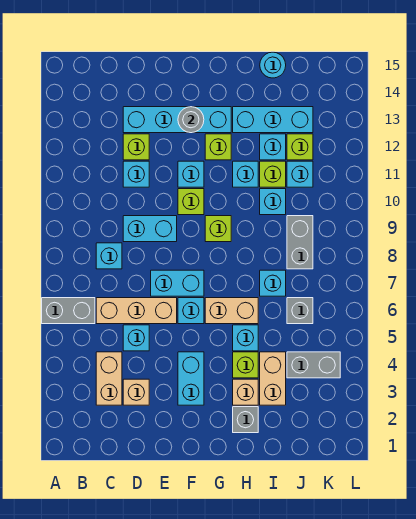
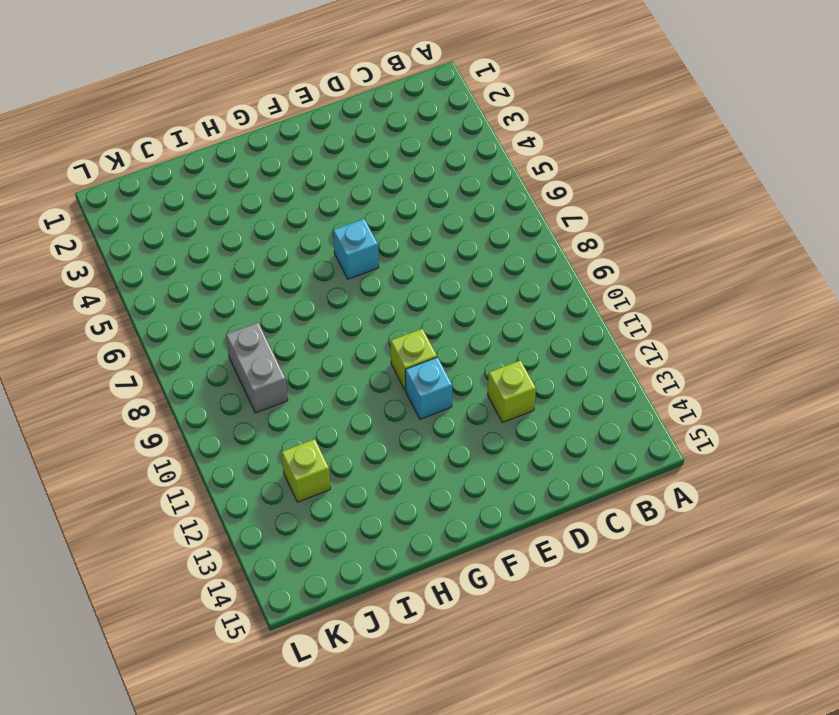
none -> grey brick A6:B6 level 1
none -> tan brick C3:C4 level 1
none -> tan brick C6:E6 level 1
none -> cyan brick C8 level 1

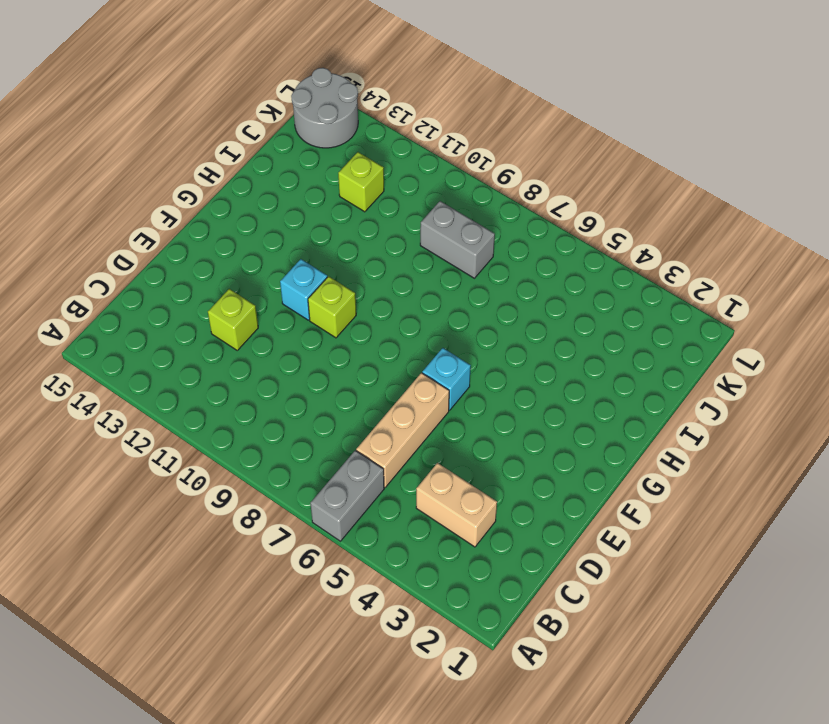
grey round brick K14:L15 level 1 -> none
none -> cyan brick C8 level 1
none -> tan brick D3 level 1
none -> cyan brick D5 level 1
none -> cyan brick D9:E9 level 1

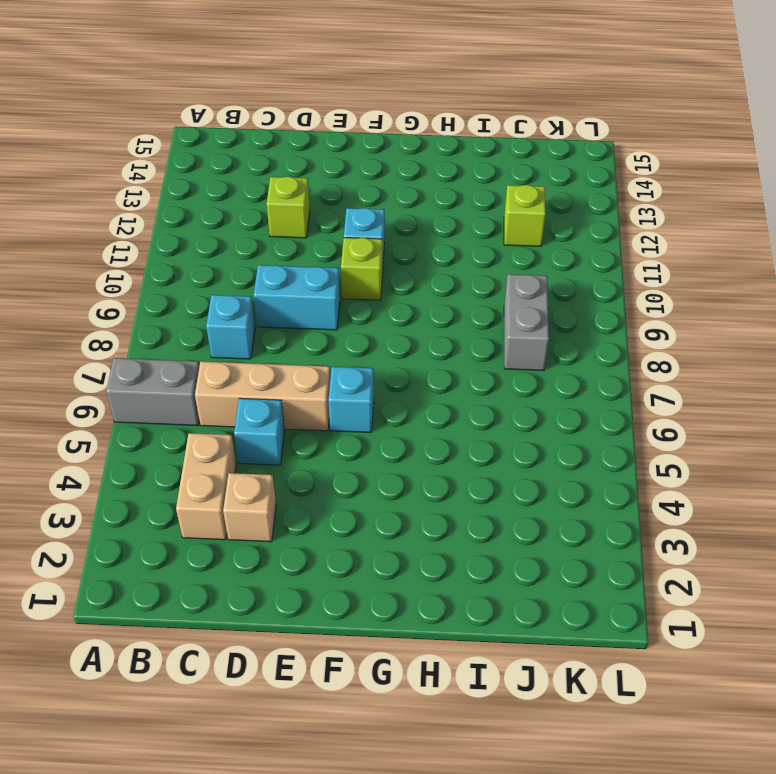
none -> cyan brick D11 level 1
none -> cyan brick D13:G13 level 1
none -> cyan brick E7:F7 level 1
none -> cyan brick F3:F4 level 1

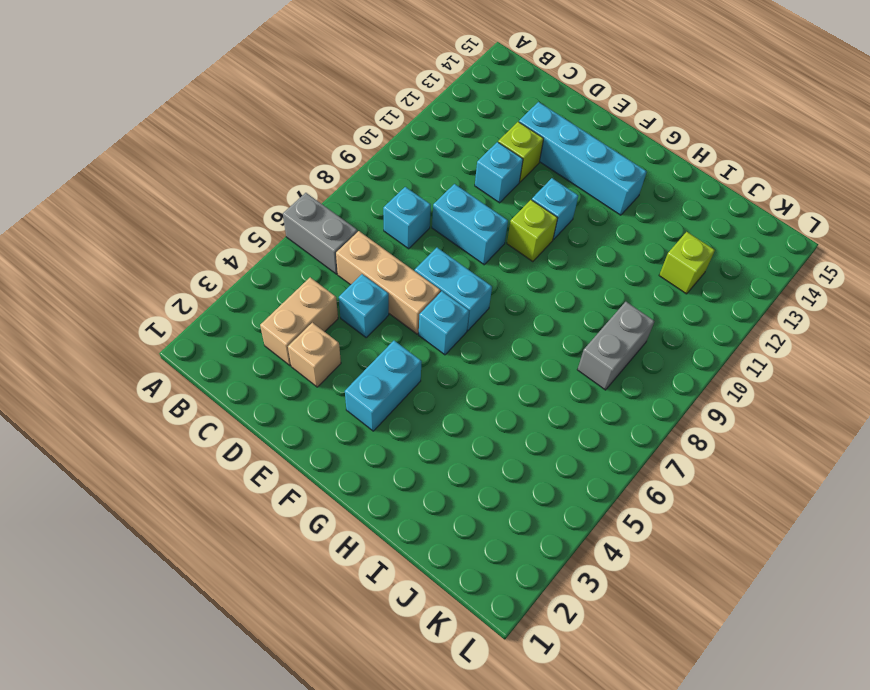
none -> tan brick G6:H6 level 1
none -> lime brick G9 level 1
none -> lime brick G12 level 1
none -> grey brick H2 level 1

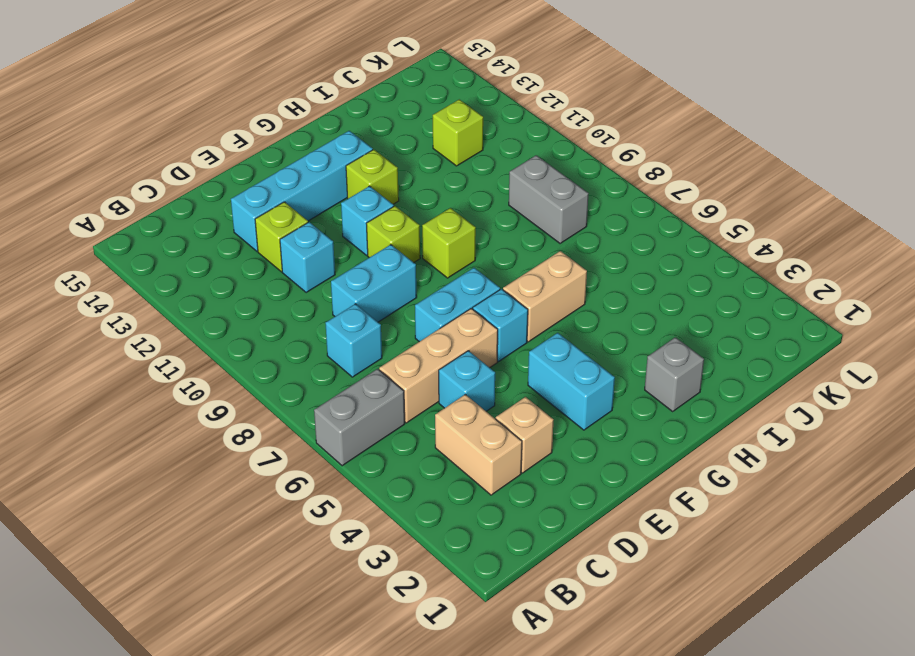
none -> tan brick H3 level 1
none -> lime brick H4 level 1
none -> cyan brick H5 level 1
none -> cyan brick H11 level 1

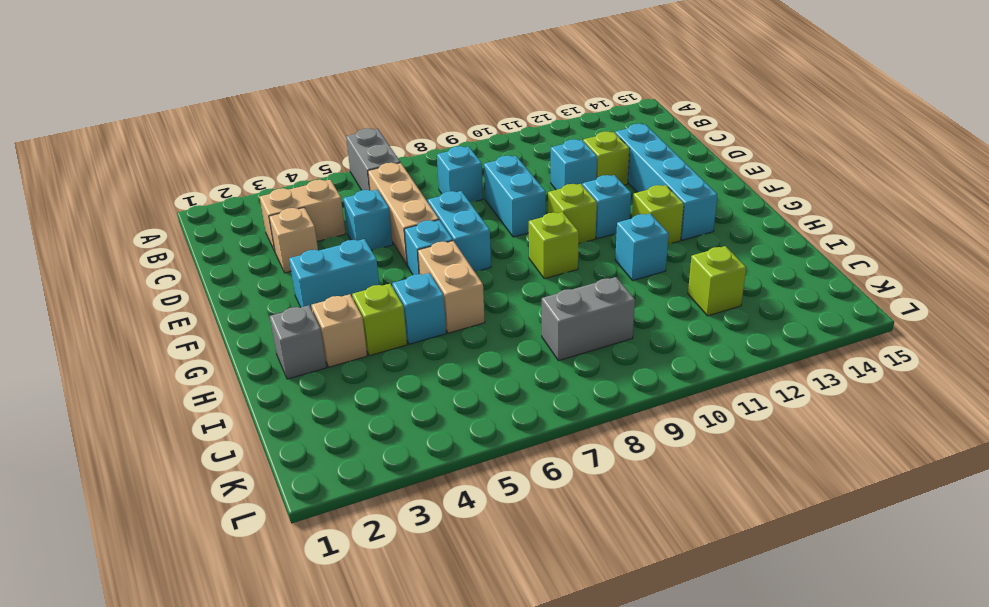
none -> cyan brick H13:J13 level 1
none -> tan brick I3:I4 level 1
none -> cyan brick I7 level 1
none -> cyan brick I10 level 1

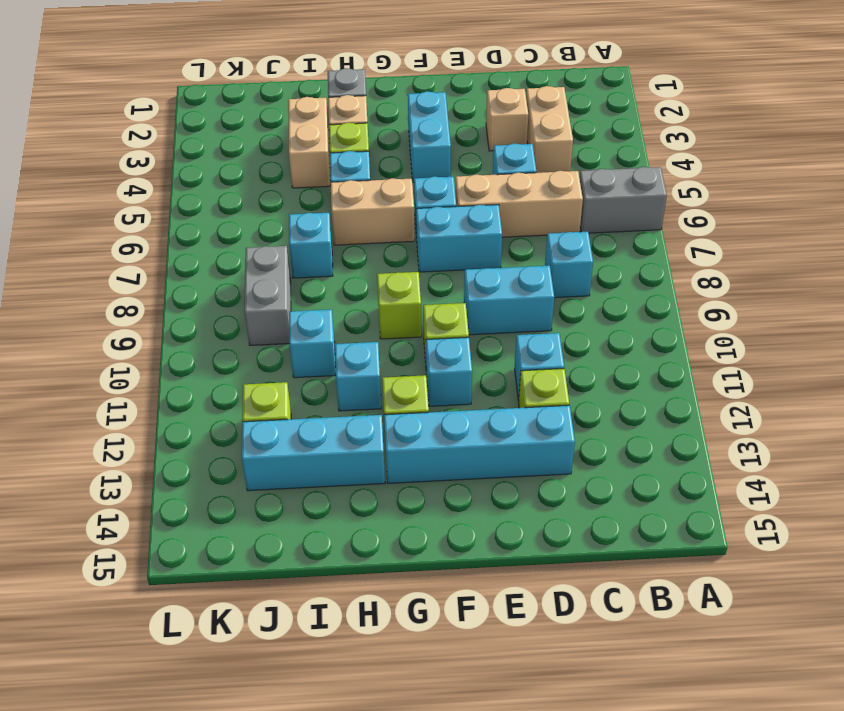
none -> lime brick I11 level 1
none -> cyan brick I12 level 1
none -> cyan round brick I15 level 1
none -> grey brick J4:K4 level 1

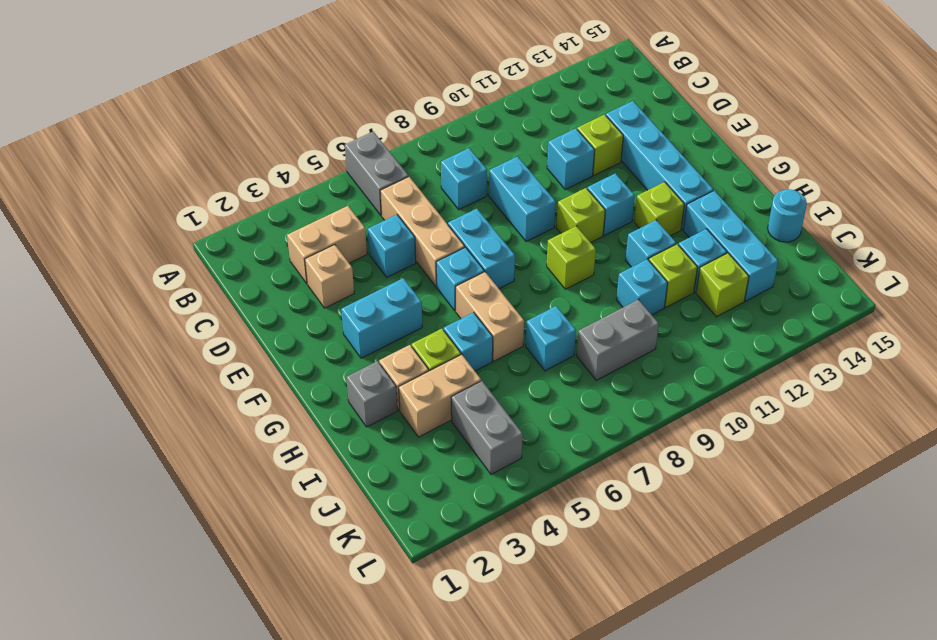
none -> grey brick J6 level 1
none -> cyan brick J11 level 1
none -> grey round brick F13 level 2

